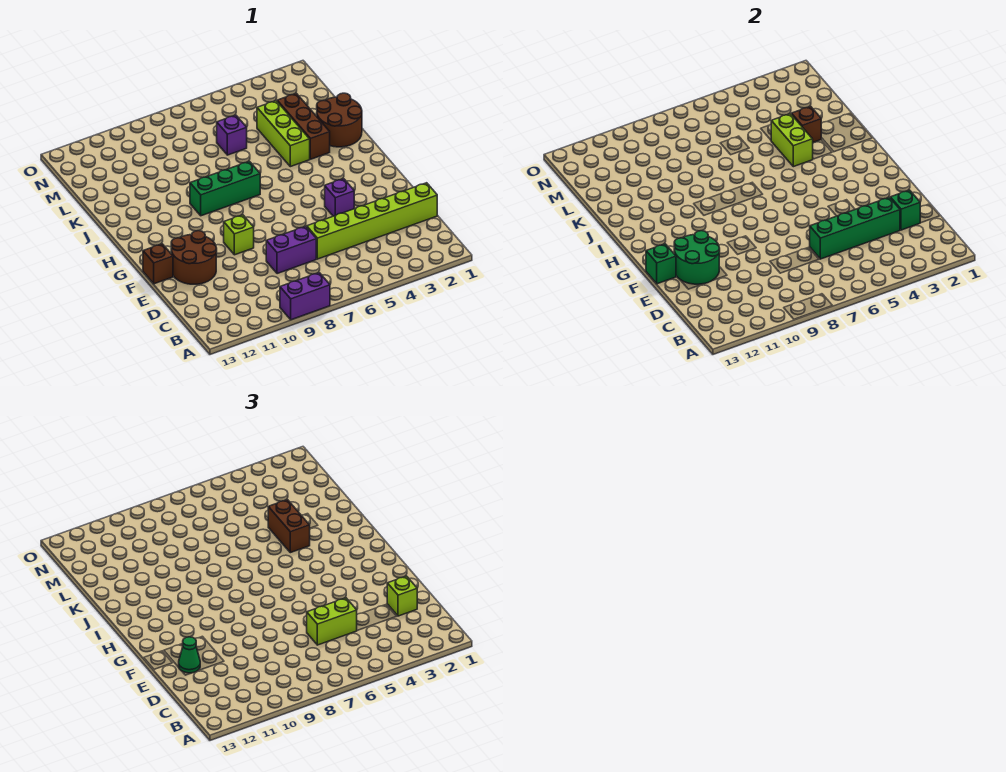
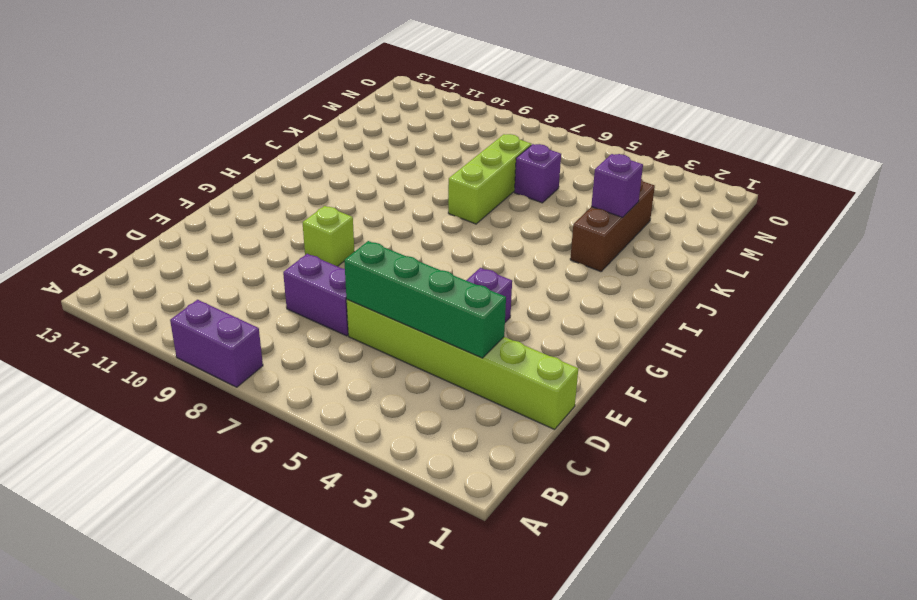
lime brick J7:L7 level 1 -> lime brick J4:L4 level 1
purple brick K3 level 2 -> brown brick K3 level 2
none -> brown round brick E11:F12 level 1
none -> brown brick F13 level 1
none -> green brick I7:I9 level 1

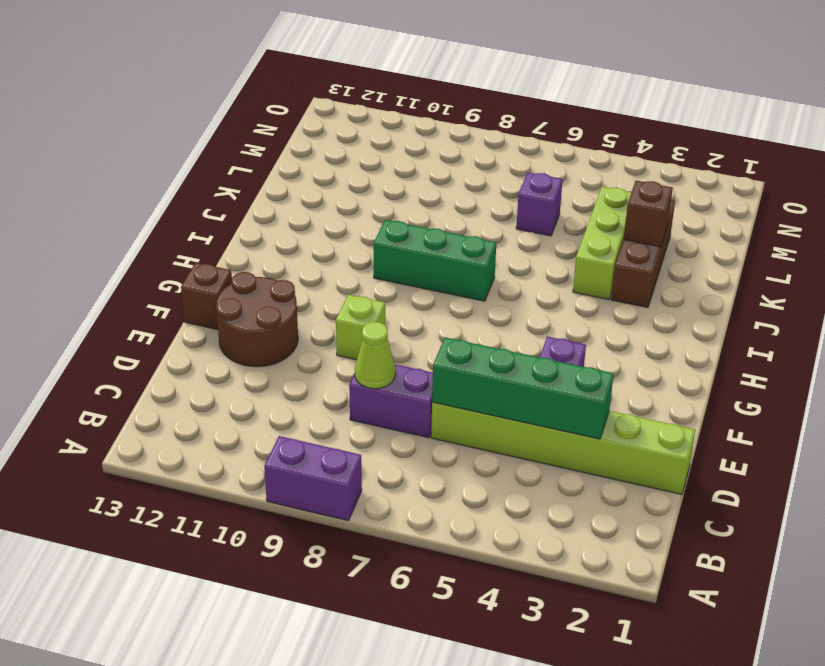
lime cone D8 level 2 -> none
none -> brown round brick J1:K2 level 1
none -> green brick D2 level 2
none -> green round brick E11:F12 level 2

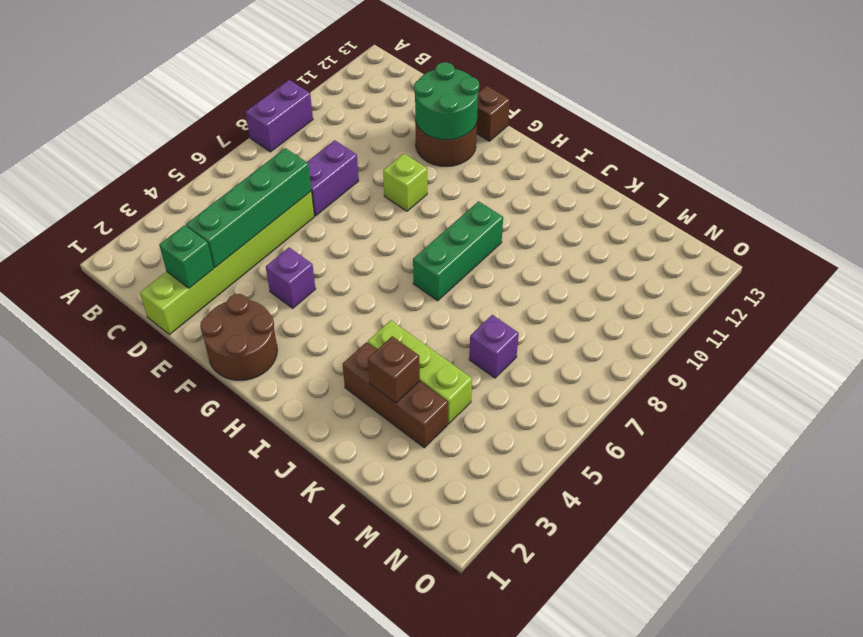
brown round brick F1:G2 level 1 -> brown round brick J1:K2 level 1
none -> green brick F13 level 2
none -> lime brick J4:K4 level 2
none -> lime brick D2 level 3

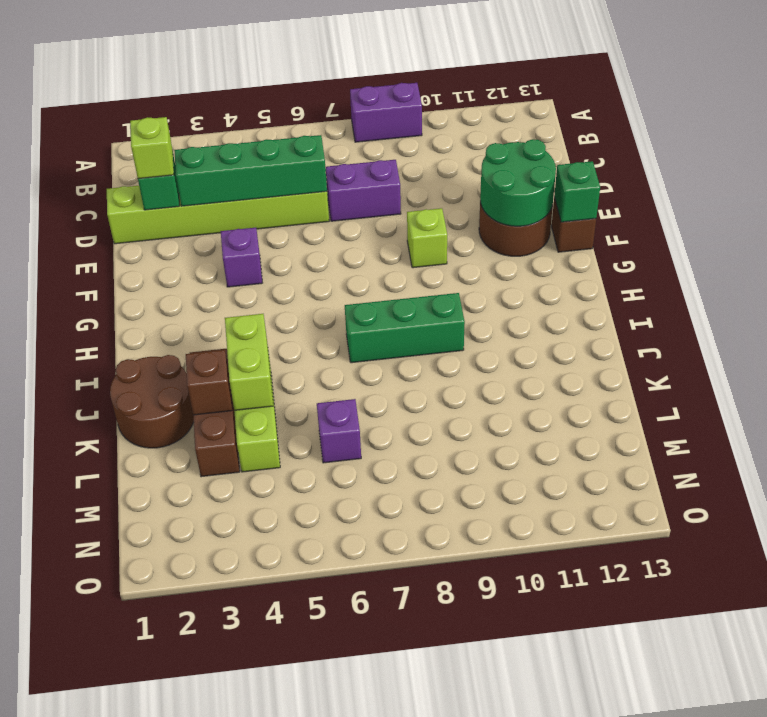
none -> lime brick D5:D6 level 3
none -> green cone E12 level 3
none -> brown brick J4:K4 level 3

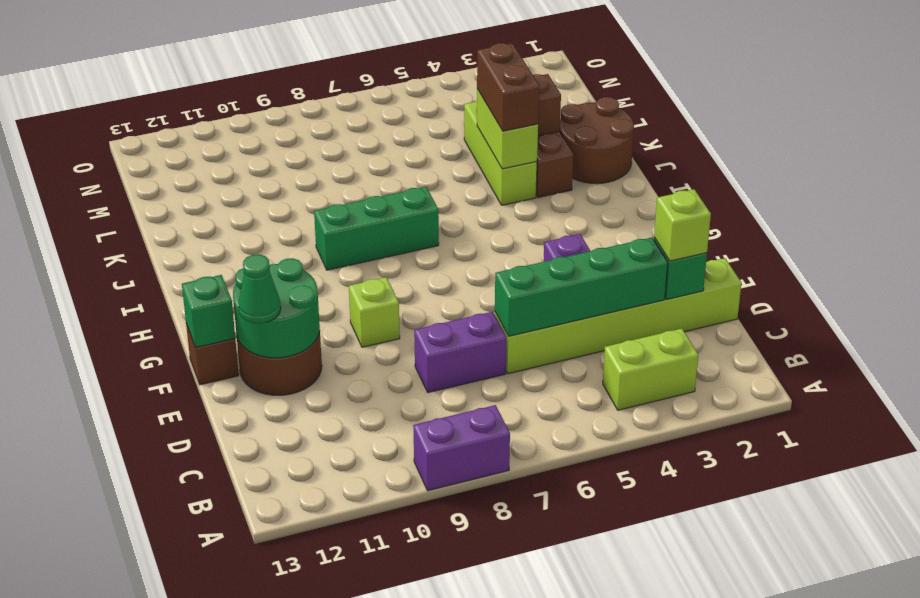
lime brick B3:B4 level 1 -> lime brick D5:D6 level 3
none -> purple brick L6 level 1

